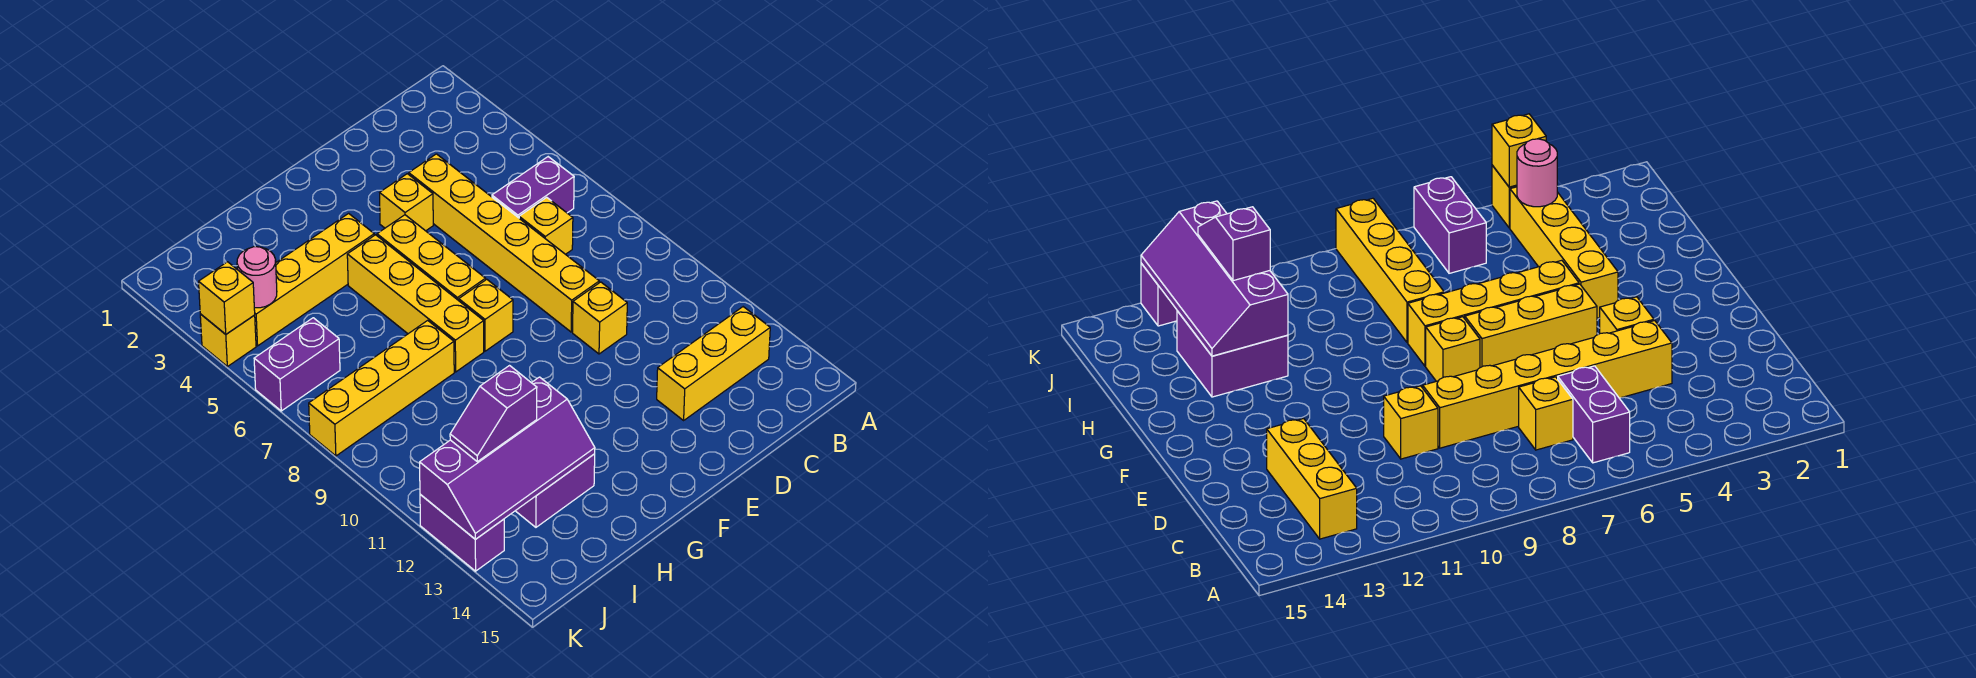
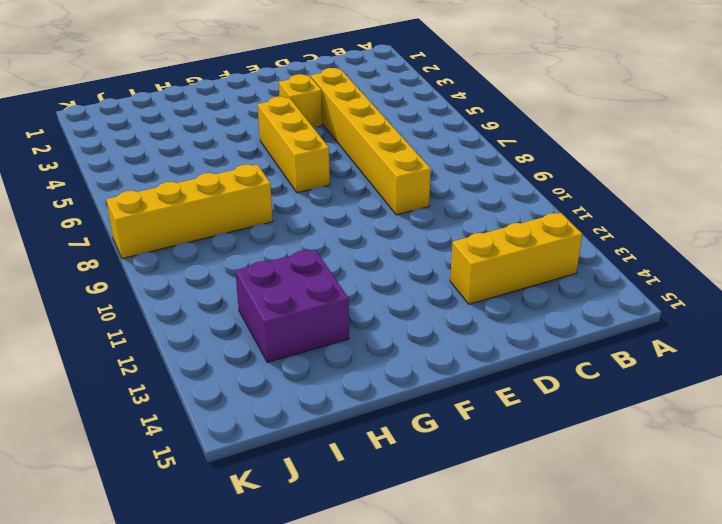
none -> purple brick B6:C6 level 1
none -> yellow brick C7 level 1
none -> yellow brick D10 level 1

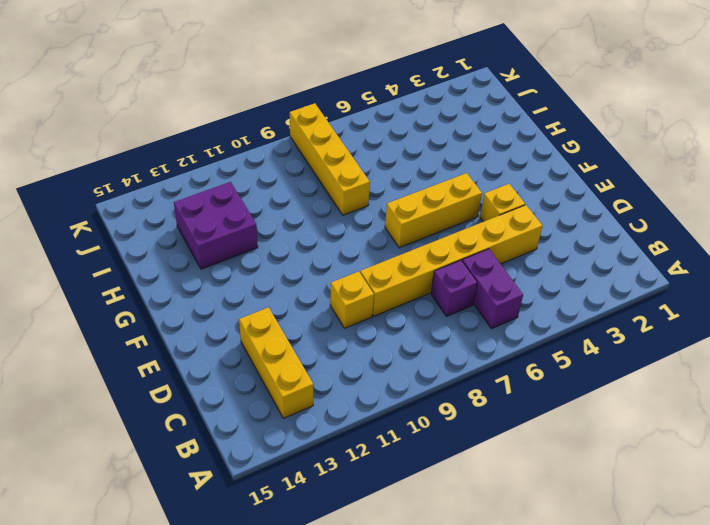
purple brick C7 level 1 -> yellow brick C7 level 1
none -> yellow brick F8 level 1
none -> yellow brick G4:J4 level 1
none -> yellow brick G5:G8 level 1

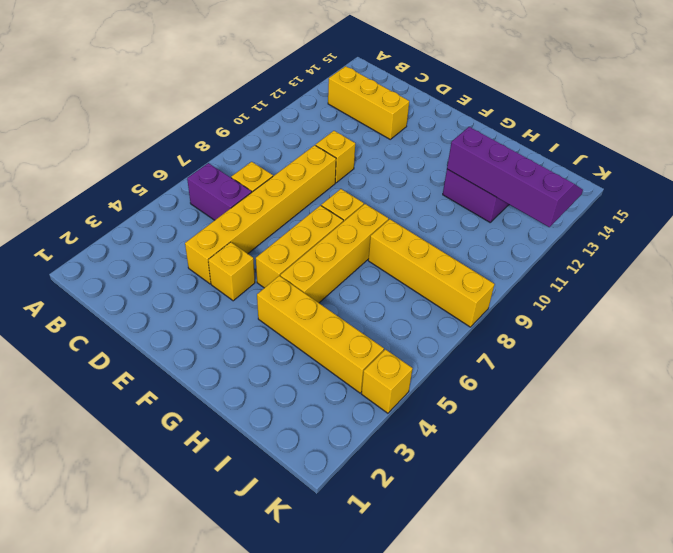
none -> purple brick J6:K6 level 1
none -> purple brick K12:K13 level 1
none -> pink round brick J4 level 2

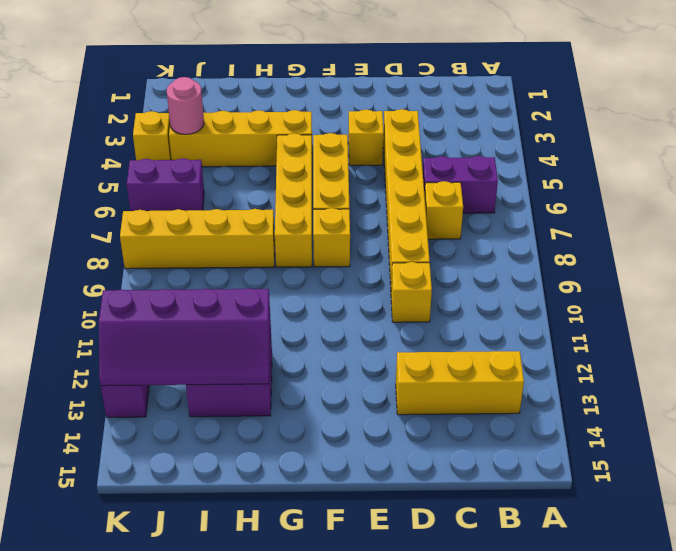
none -> yellow brick K4 level 2
none -> purple slope I12:J12 level 3 top I

